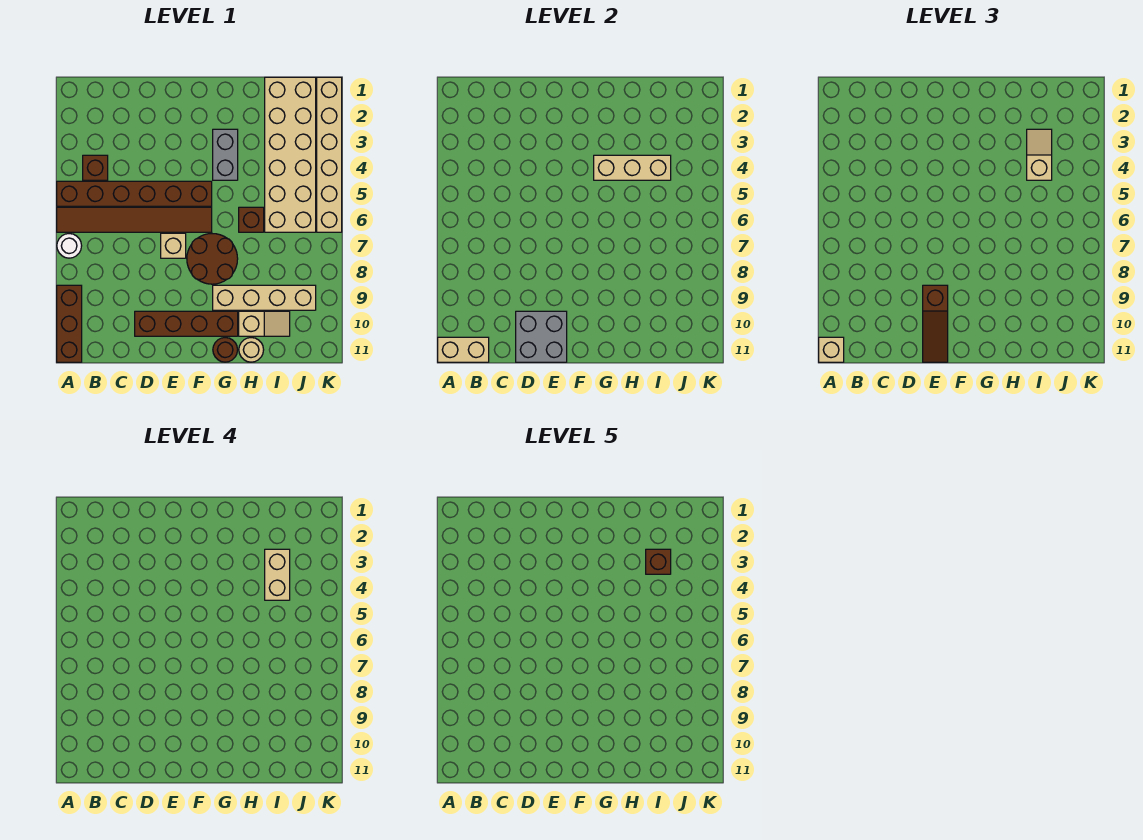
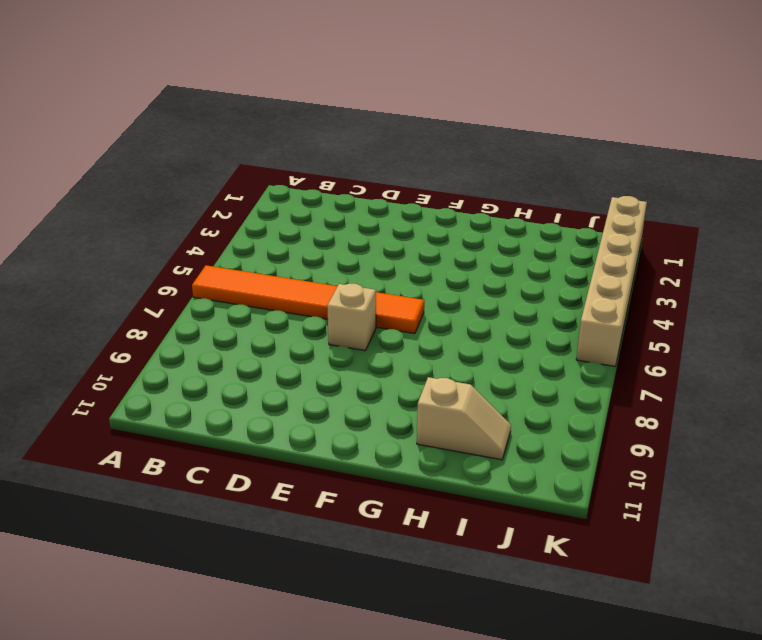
orange tile A6:F6 level 1 -> brown tile A6:F6 level 1
none -> brown brick A5:F5 level 1
none -> white round brick A7 level 1
none -> brown brick A9:A11 level 1

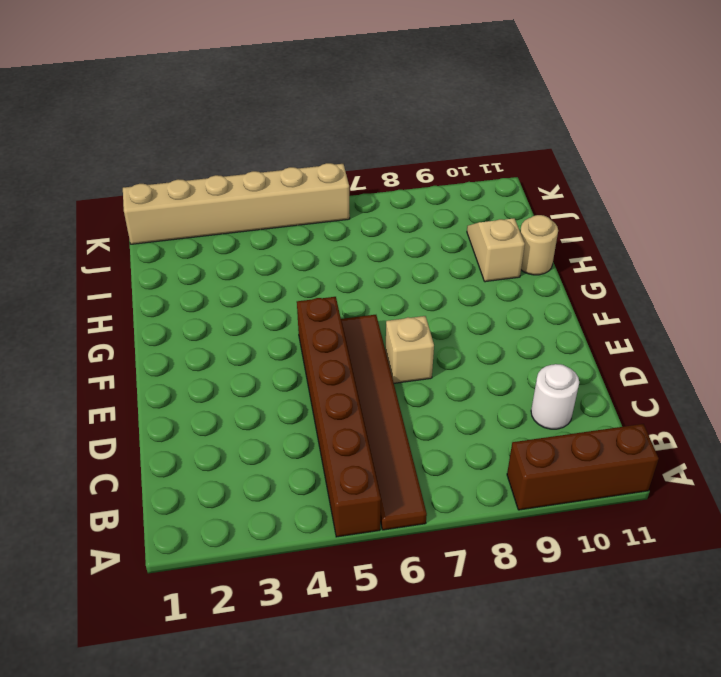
white round brick C10 level 1 -> white round brick A7 level 1
none -> brown brick B4 level 1
none -> brown brick D10:G10 level 1
none -> brown round brick F7:G8 level 1

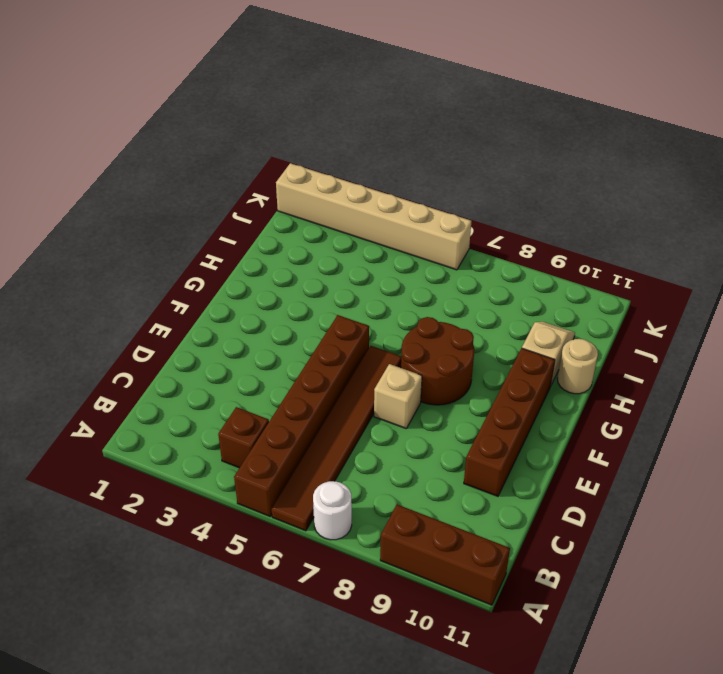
none -> grey brick G3:G4 level 1
none -> tan brick G9:J9 level 1
none -> brown round brick G11 level 1

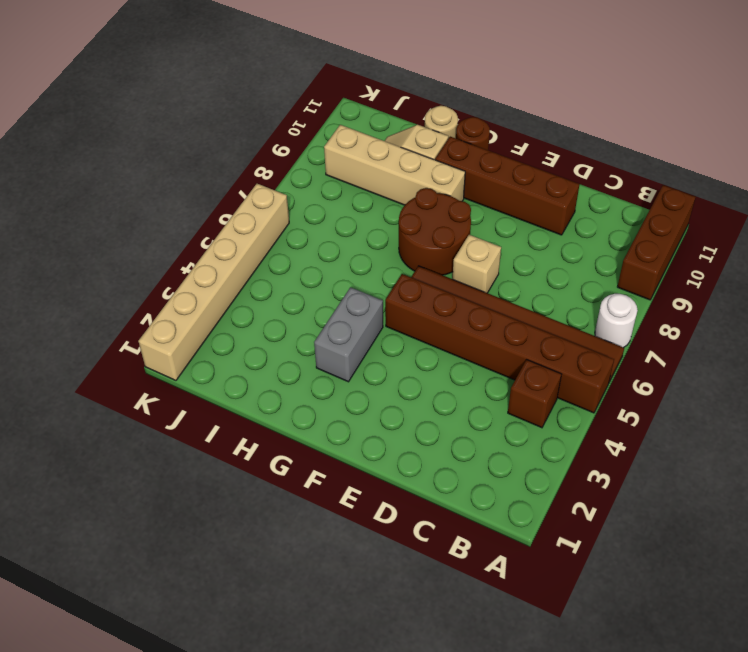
none -> brown brick H6 level 1
none -> tan brick I1:J6 level 1
none -> tan brick A11:B11 level 2

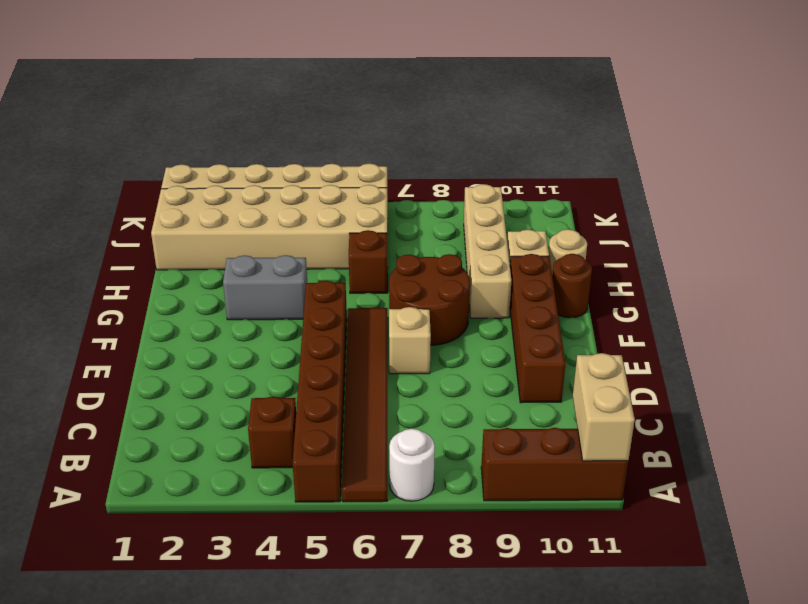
none -> grey brick D10:E11 level 2
none -> tan brick G4:I4 level 2
none -> tan brick A11 level 3

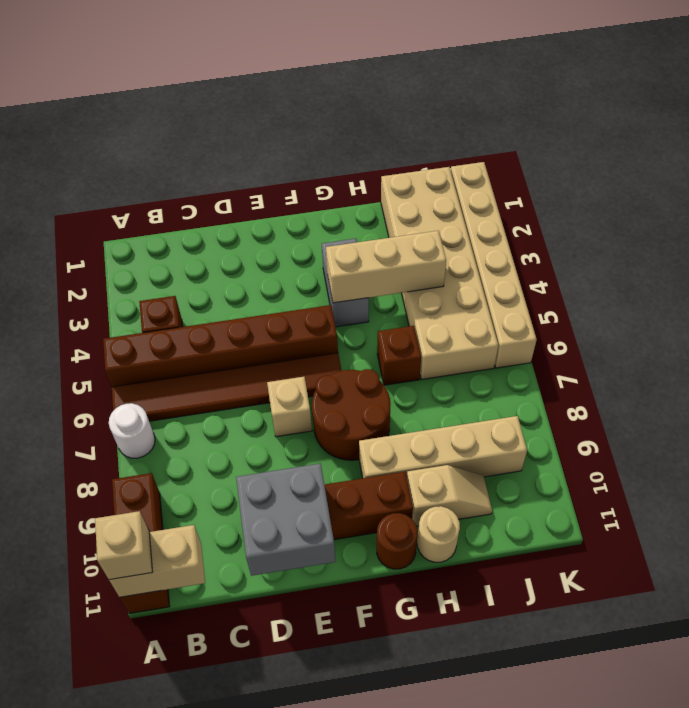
none -> brown slope E9:E11 level 3 top 9
none -> tan slope I3:I4 level 3 top 4
none -> tan brick I3:I4 level 4

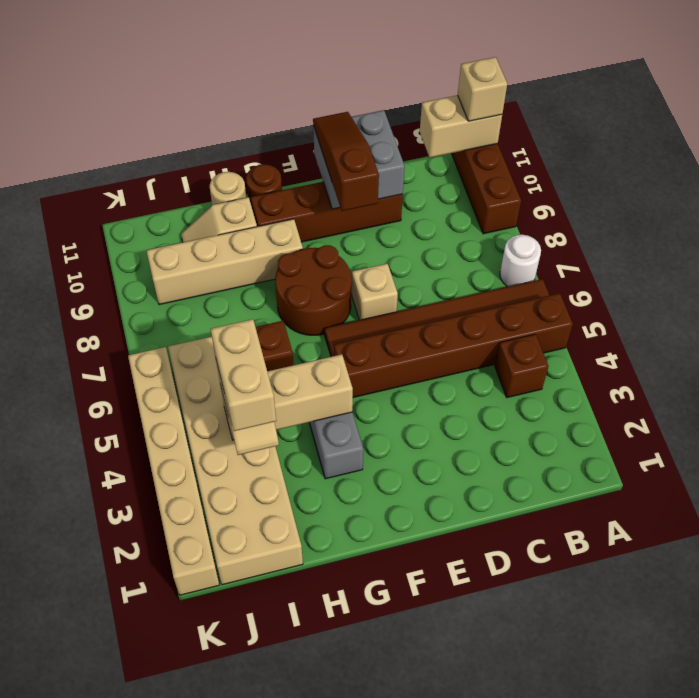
none -> brown brick I3 level 5

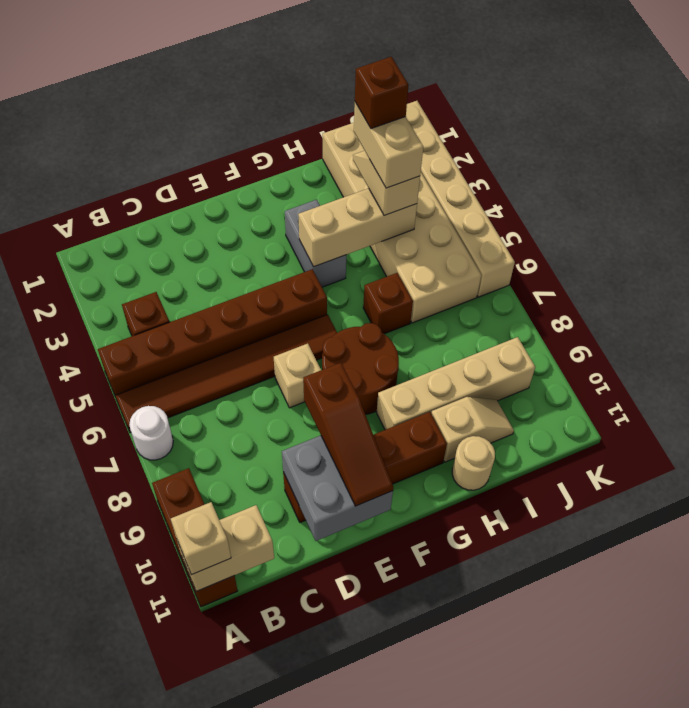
none -> brown round brick G11 level 1

